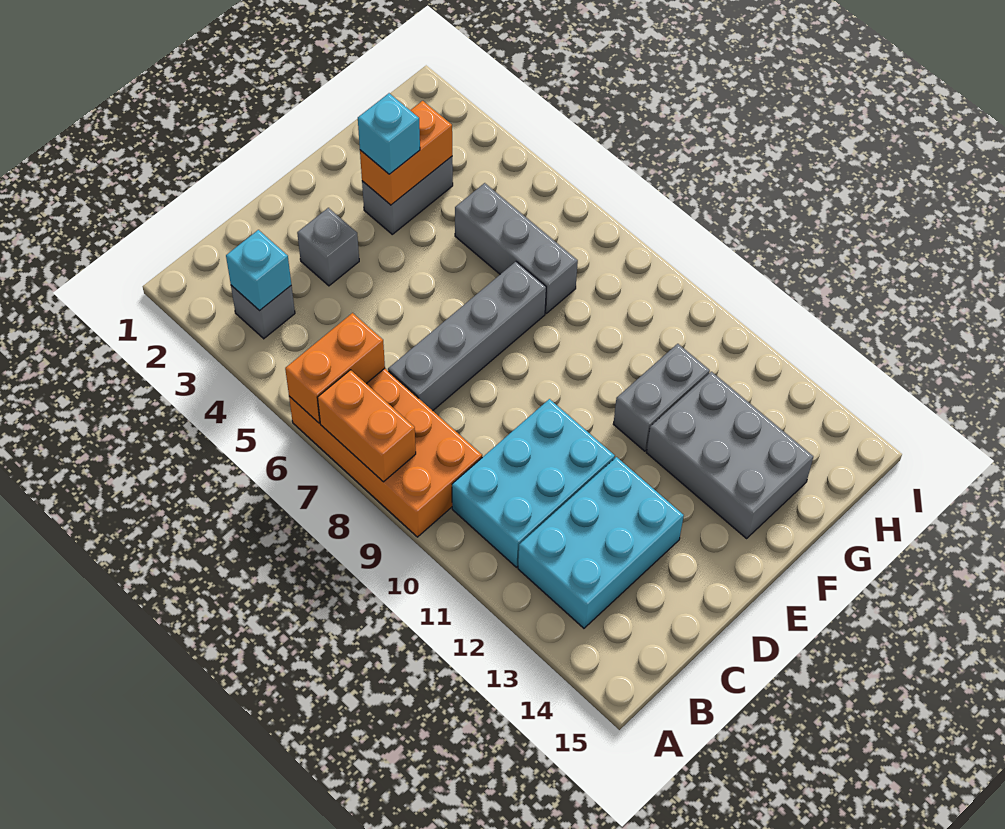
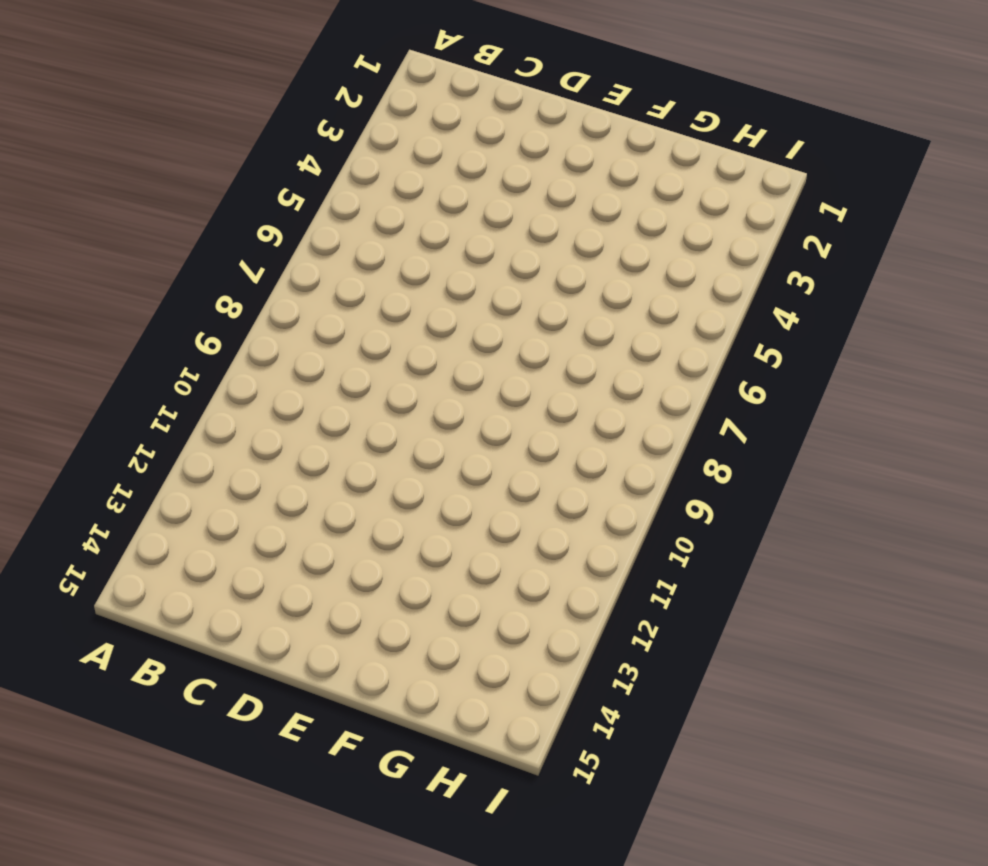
none -> orange brick A6:B9 level 1
none -> grey brick B3 level 1
none -> cyan brick B10:D11 level 1

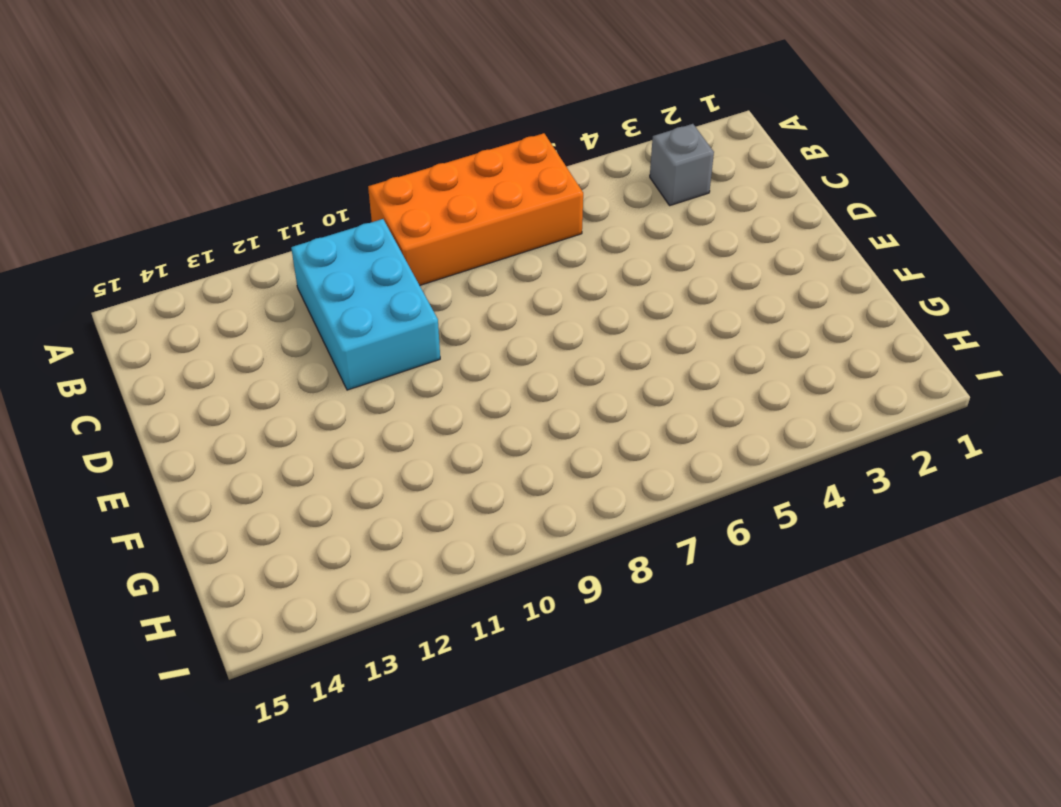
none -> cyan brick B12:D13 level 1
none -> grey brick C7:F7 level 1
none -> grey brick D3 level 1

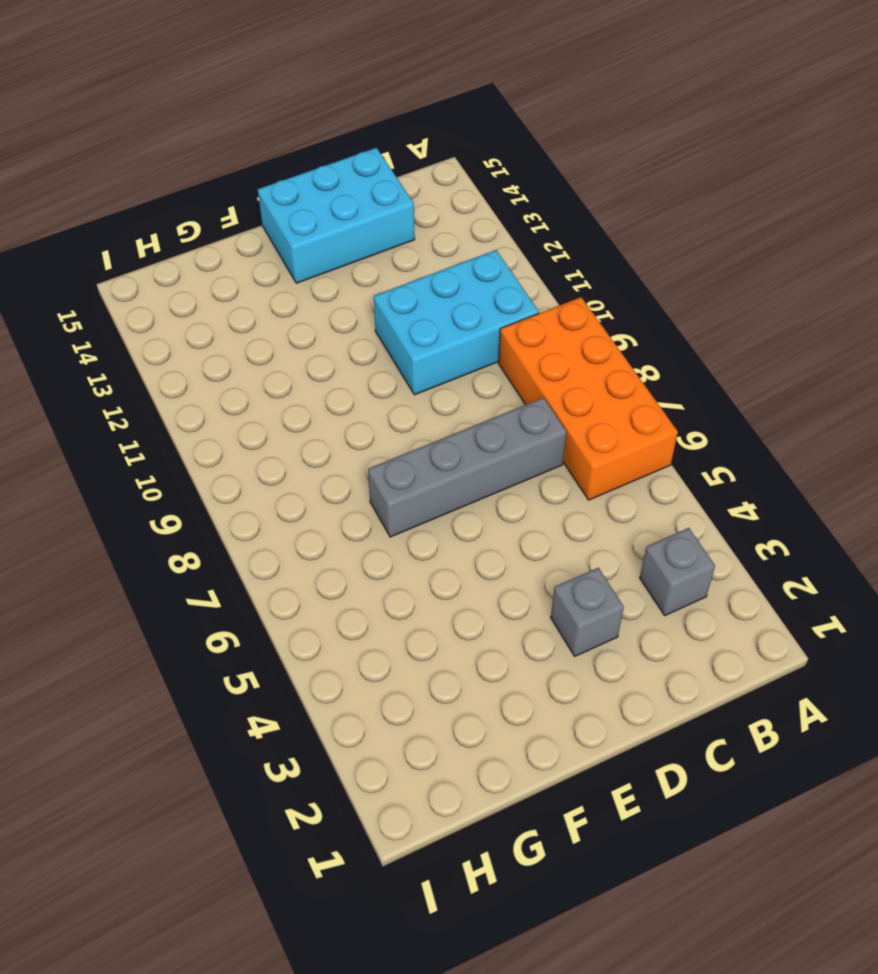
cyan brick C14:E15 level 1 -> cyan brick B12:D13 level 1
none -> grey brick F3:G3 level 1
none -> grey brick F11:G11 level 1
none -> grey brick F12:G14 level 1

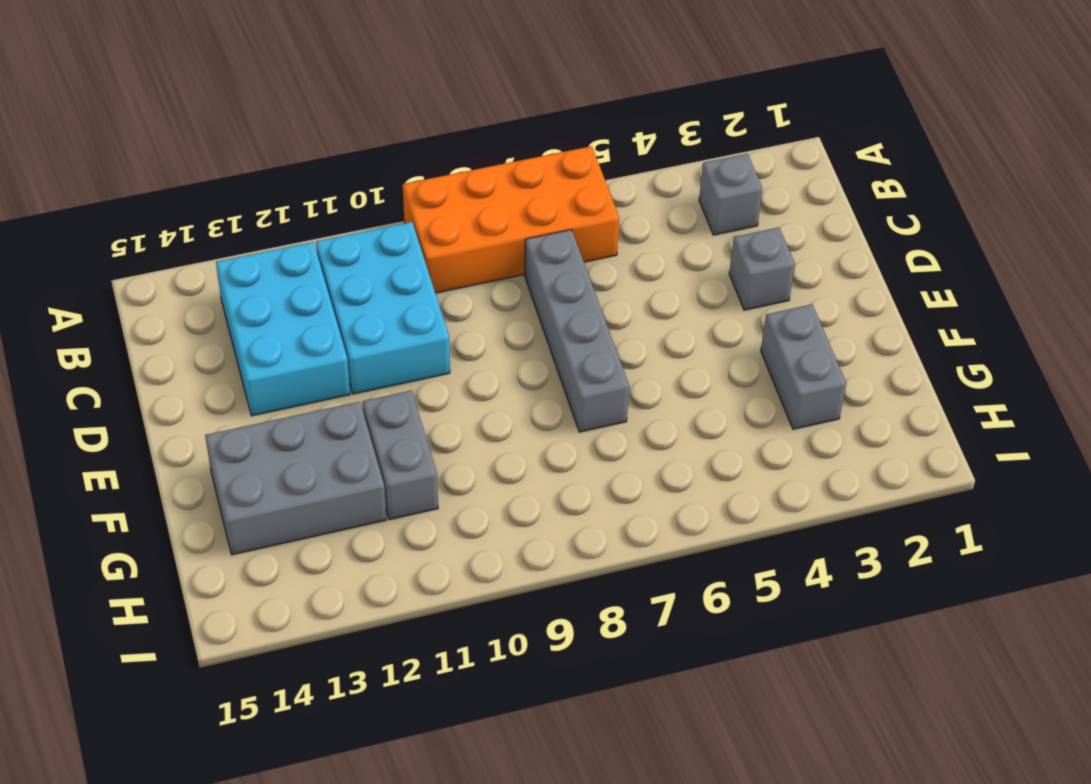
none -> grey brick G5:G7 level 1
none -> orange brick A6:B6 level 2
none -> orange brick A7:A8 level 2

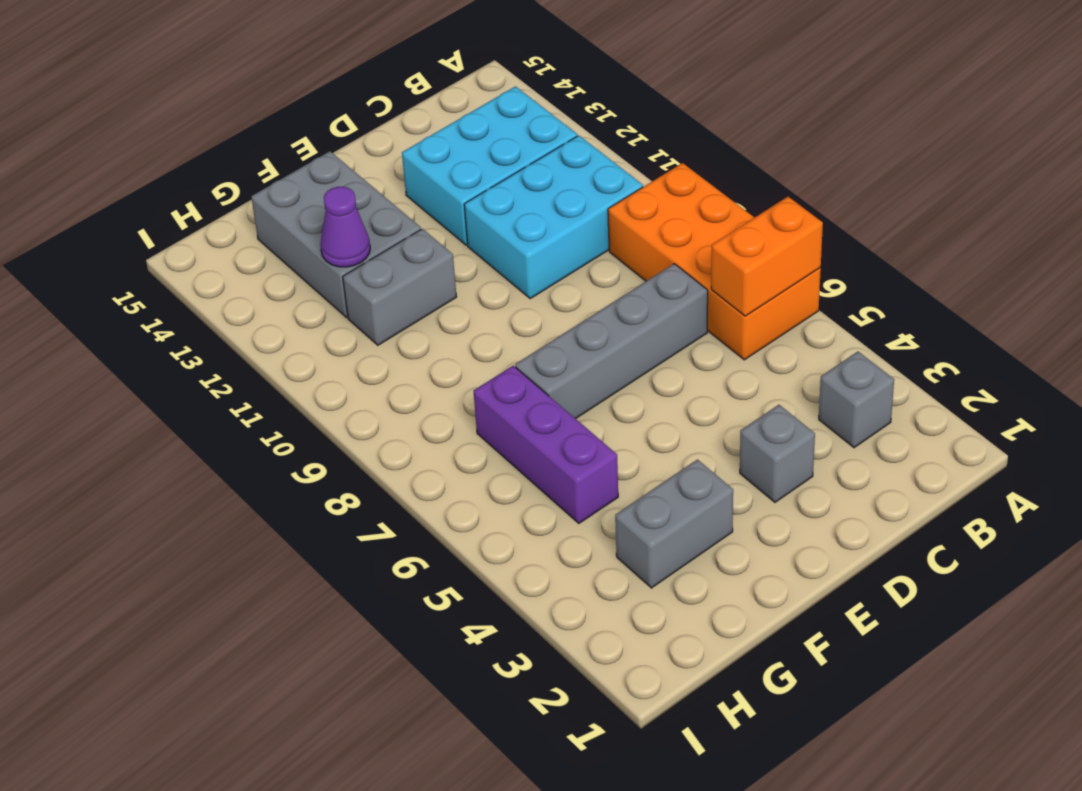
purple brick G5:G7 level 1 -> grey brick G5:G7 level 1
purple cone G12 level 2 -> none
none -> orange brick A7:A8 level 2
none -> cyan brick B3 level 2
none -> orange brick F3:G3 level 2

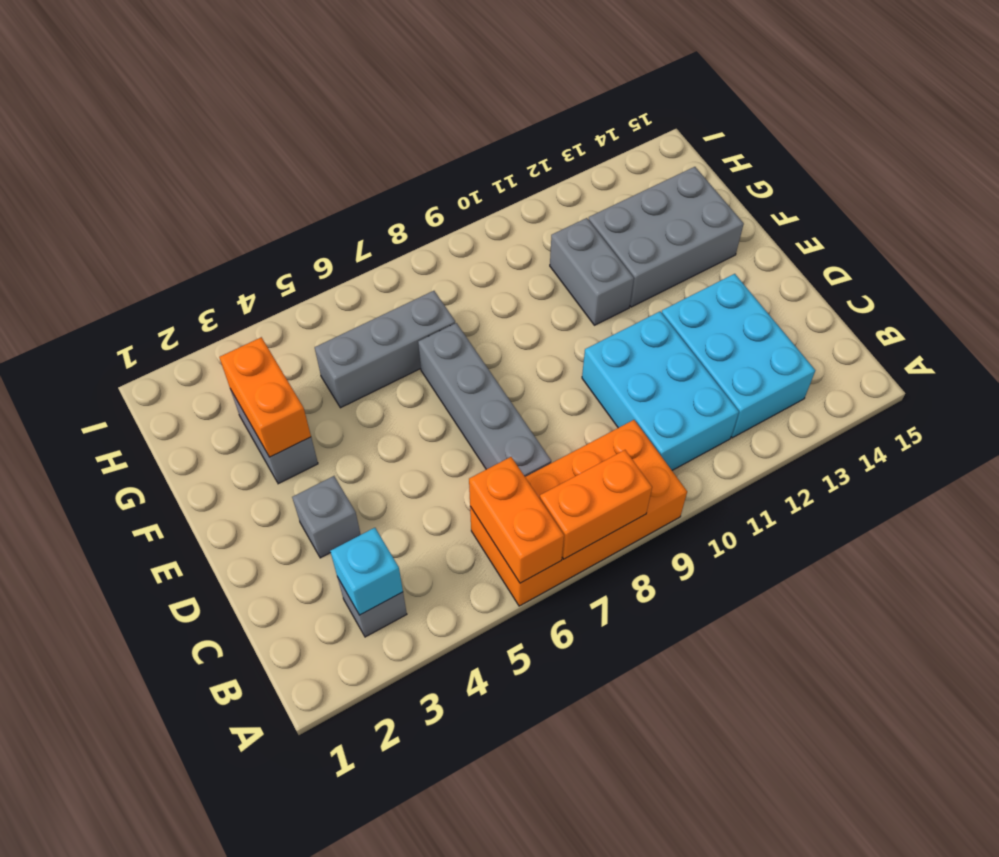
none -> cyan brick F3 level 3

